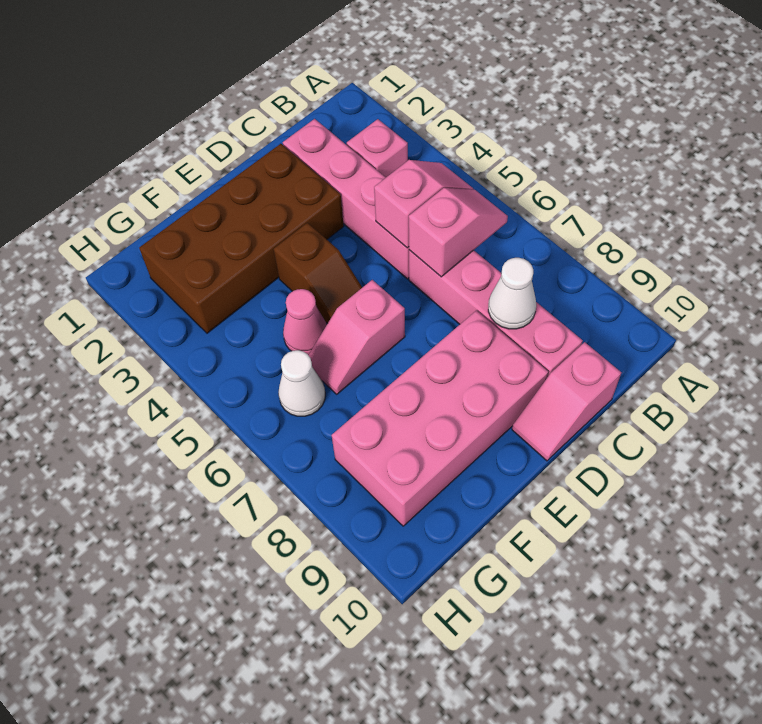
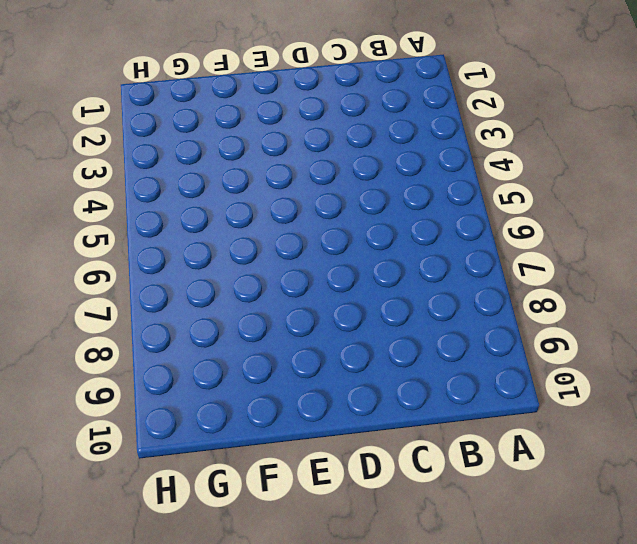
none -> pink brick B3 level 1
none -> pink brick C2:C5 level 1
none -> pink brick C6:C9 level 1

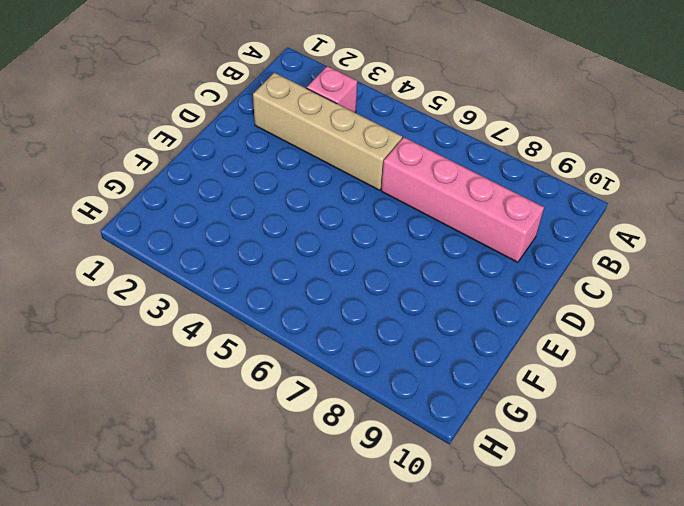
tan brick C2:C5 level 1 -> pink brick C2:C5 level 1
none -> pink slope C10:D10 level 1 top C
none -> brown brick D2:G3 level 1
none -> pink brick D8:G9 level 1

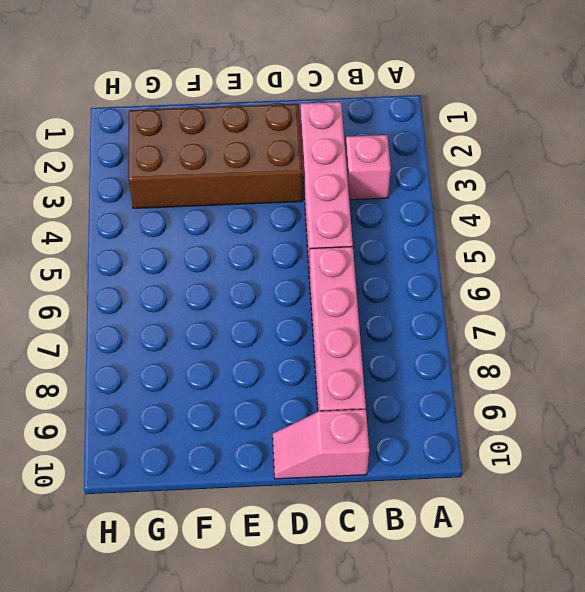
none -> pink brick D8:G9 level 1
none -> brown slope E4:E5 level 1 top 4
none -> pink slope E6:F6 level 1 top E

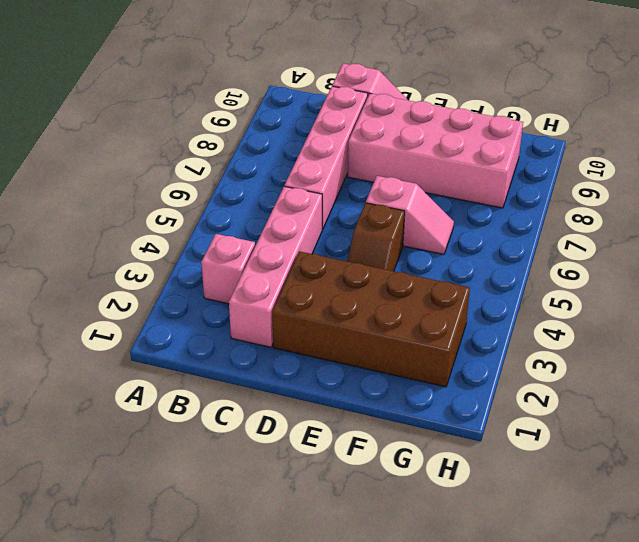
brown slope E4:E5 level 1 top 5 -> brown slope E4:E5 level 1 top 4
none -> pink cone F5 level 1
none -> white cone G6 level 1
none -> pink slope B5:C5 level 2 top C

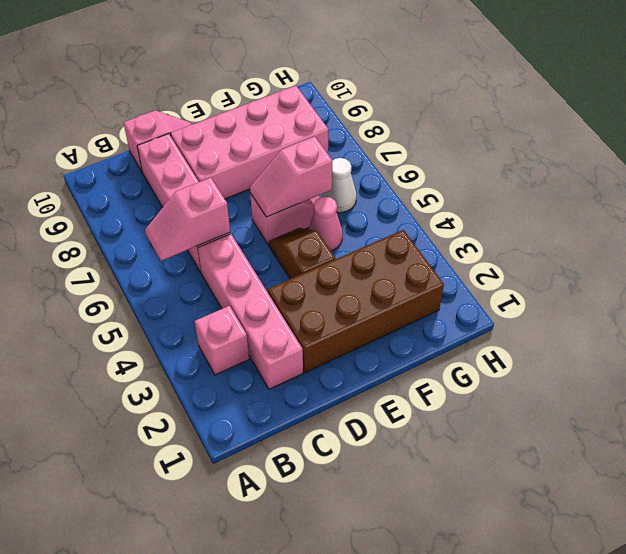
pink slope E6:F6 level 2 top F -> pink slope B5:C5 level 2 top C
none -> white cone C8 level 2

